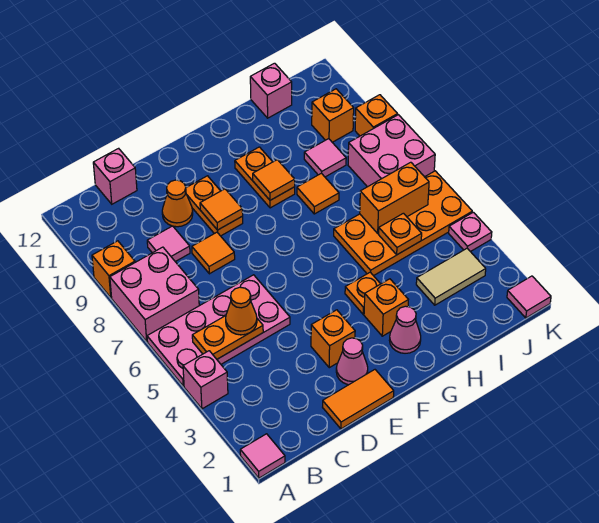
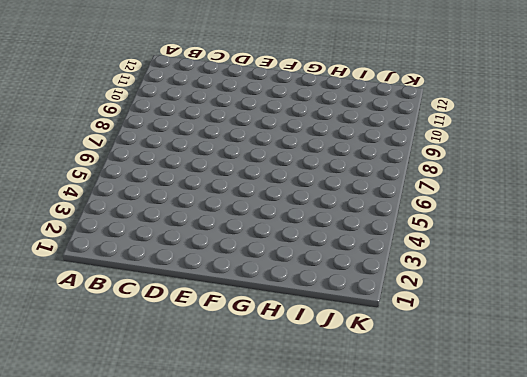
none -> pink tile A1 level 1
none -> pink brick A4 level 1
none -> pink plate A5:D6 level 1
none -> pink brick A7:B8 level 1

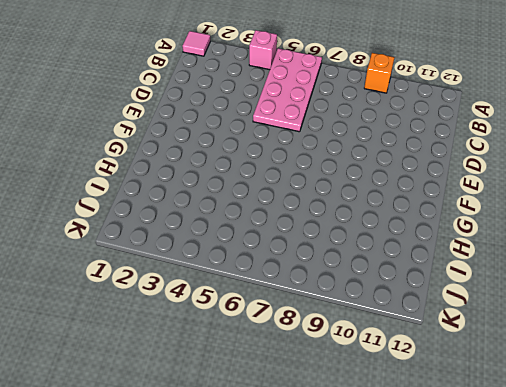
none -> pink brick A7:B8 level 1
none -> pink tile C9 level 1
none -> pink brick C12 level 1
none -> orange tile D1:E1 level 1

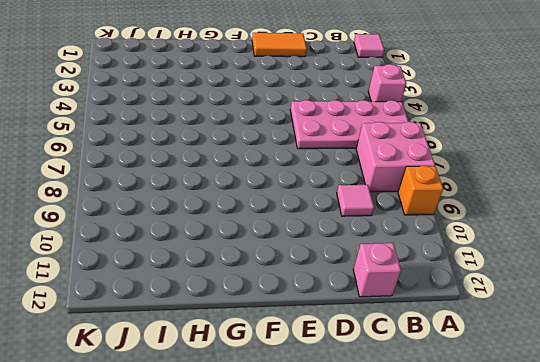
none -> orange tile D8 level 1
none -> orange cone D10 level 1
none -> pink cone E2 level 1
none -> orange brick E3 level 1

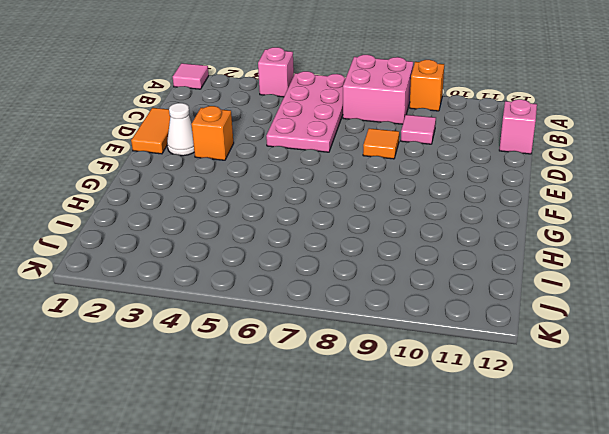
white cone E2 level 1 -> pink cone E2 level 1
none -> orange cone D10 level 1
none -> orange plate E9:E10 level 1
none -> pink cone G2 level 1
none -> orange brick G3 level 1

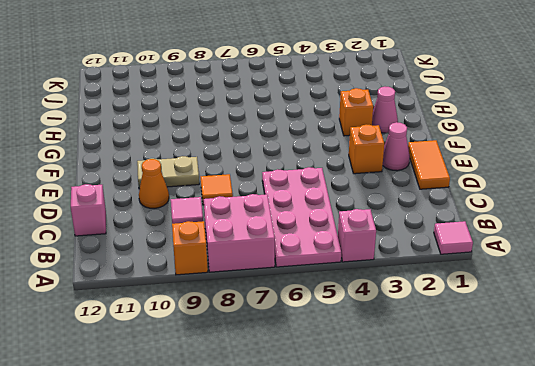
tan plate E9:E10 level 1 -> orange plate E9:E10 level 1
none -> orange plate G4 level 1
none -> orange plate G9:G10 level 1
none -> orange plate H5:K6 level 1
none -> orange tile H8 level 1

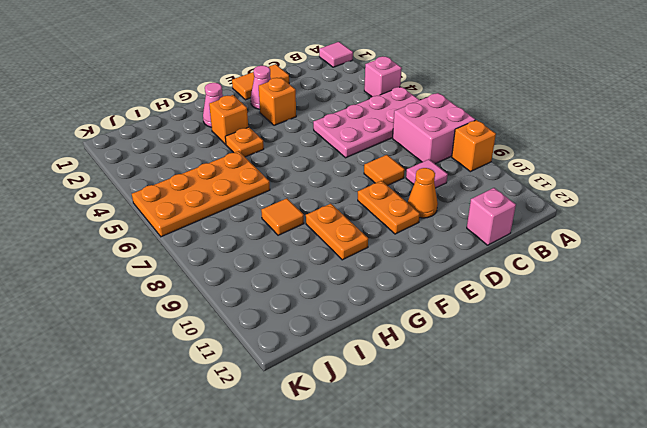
none -> tan tile I3:J3 level 1
none -> pink tile I9 level 1
none -> pink brick I12 level 1
none -> pink brick J7:K8 level 1

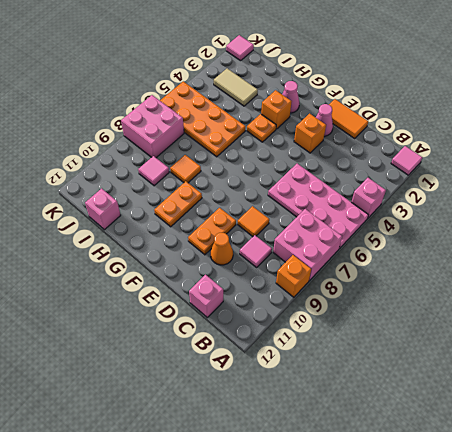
none -> orange brick J10 level 1
none -> pink plate K4 level 1
none -> orange brick K9 level 1
none -> orange plate B5:C5 level 2

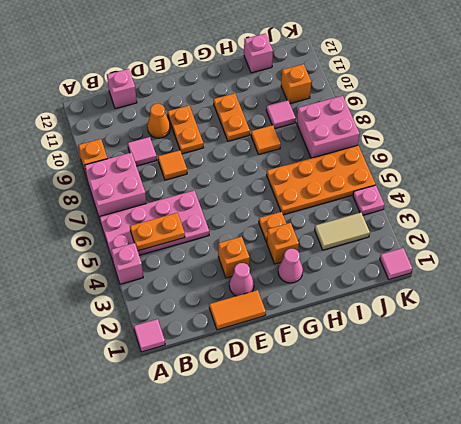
none -> orange brick K9 level 1
none -> orange tile E9 level 2
none -> orange tile G9 level 2
none -> orange plate I5 level 2

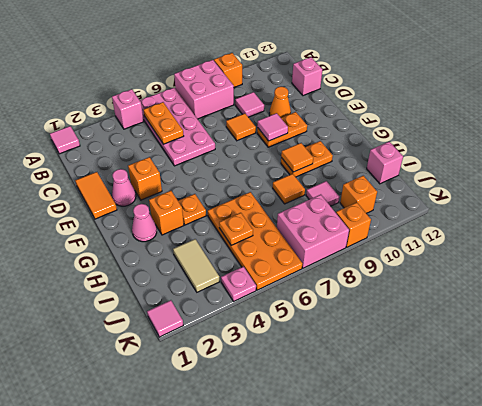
pink tile E9 level 2 -> orange tile E9 level 2
none -> orange brick I6:J6 level 2
none -> orange cone C5 level 3

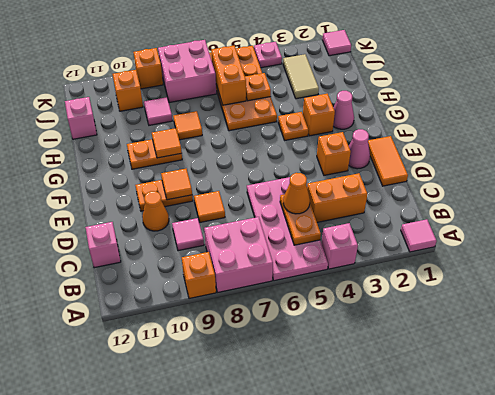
orange brick C3:C4 level 1 -> none

